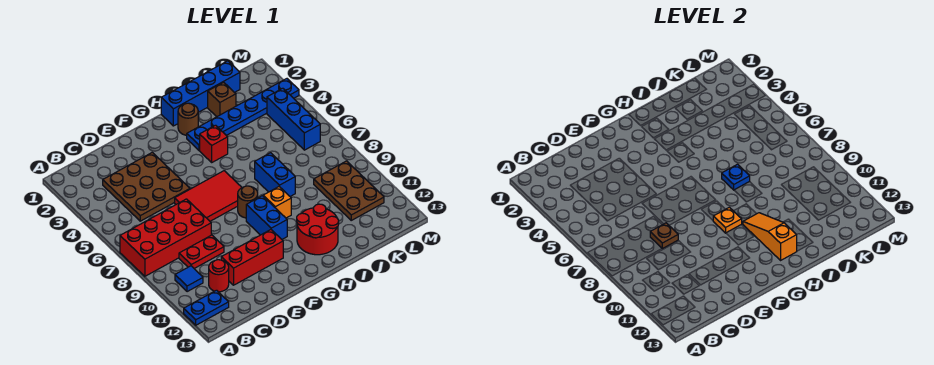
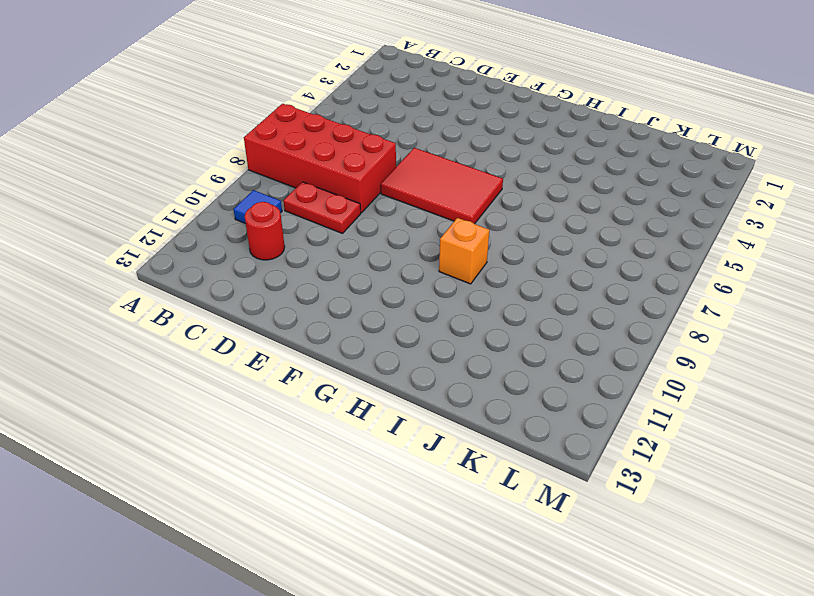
none -> blue plate A12:B12 level 1
none -> brown plate C3:E5 level 1
none -> red brick D11:F11 level 1

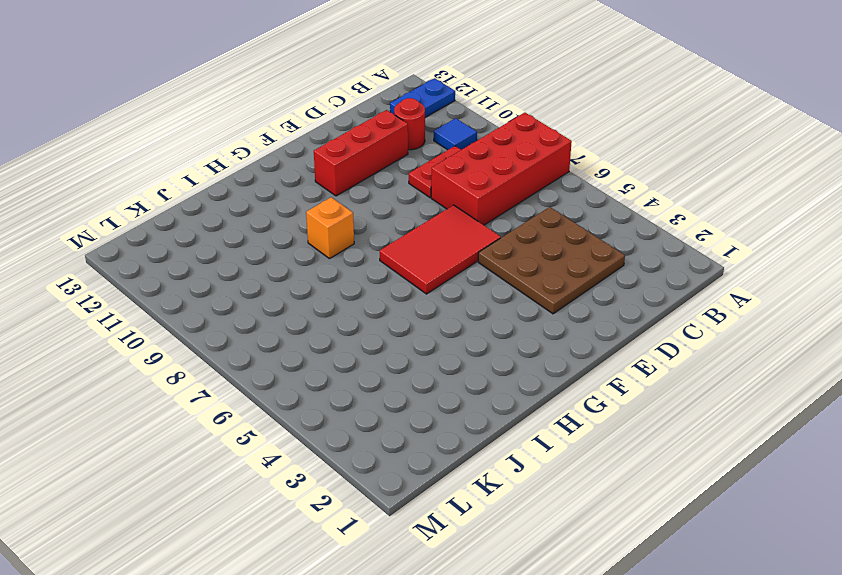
none -> brown round brick G8 level 1
none -> blue brick G9:G10 level 1
none -> blue brick H1:K1 level 1

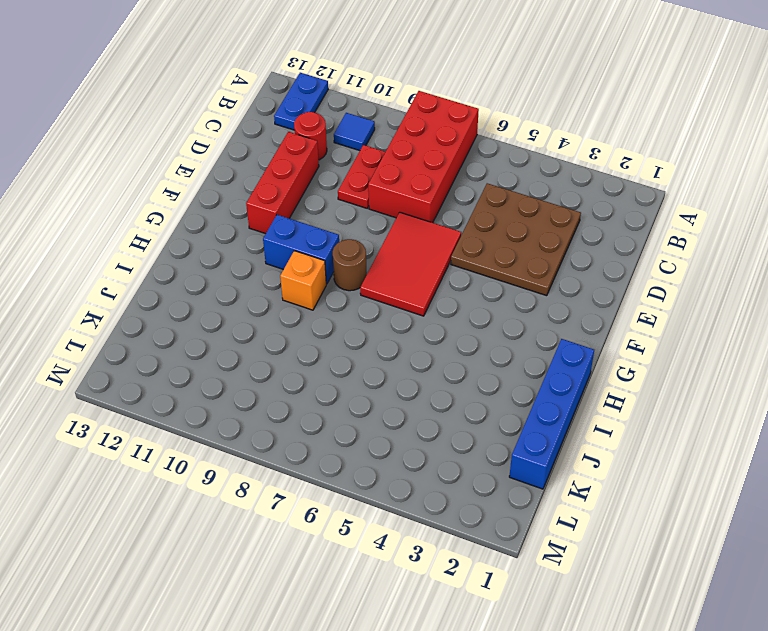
none -> brown round brick H2 level 1
none -> blue plate H3:M3 level 1
none -> red brick H4 level 1

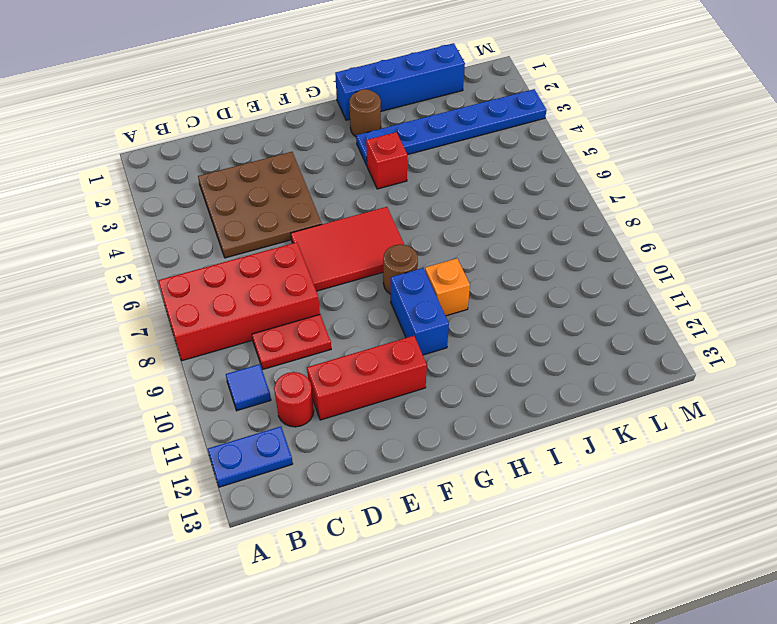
none -> red round brick H11:I12 level 1
none -> blue brick I7:I8 level 1
none -> brown brick J2 level 1

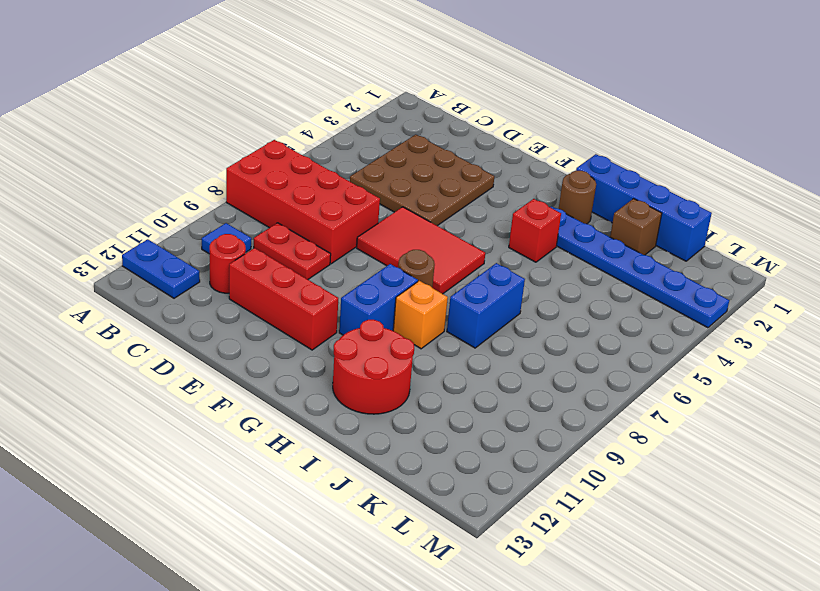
none -> brown plate K9:L11 level 1
none -> blue brick L4:L6 level 1
none -> brown plate D8 level 2

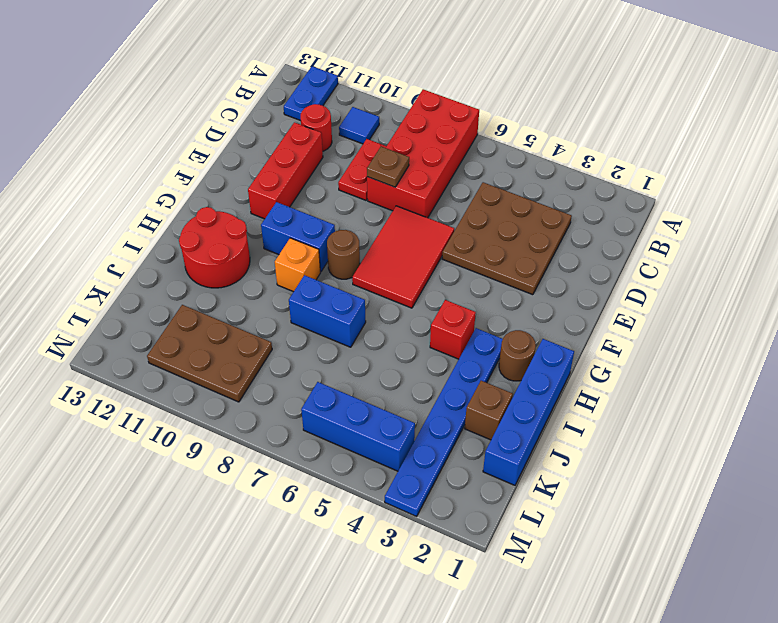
none -> orange plate G9 level 2
none -> orange slope H10:H12 level 2 top 12
none -> blue plate I7 level 2

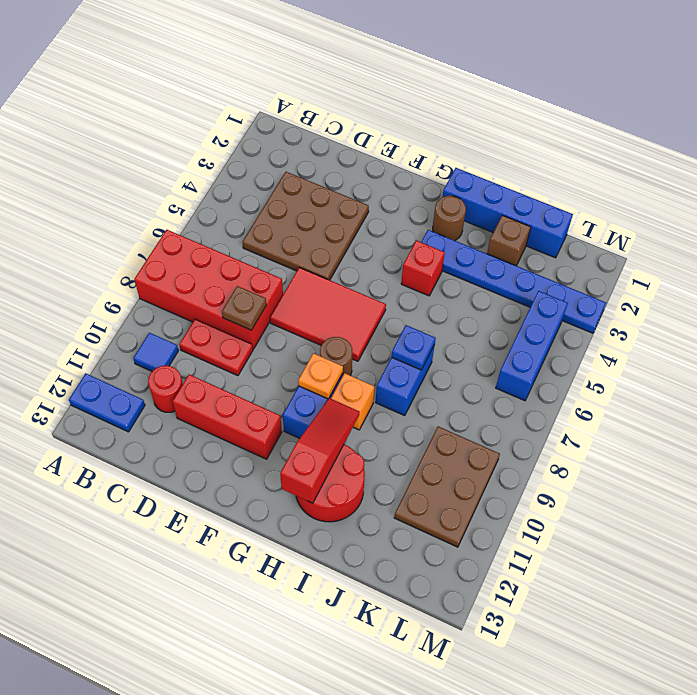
red slope H10:H12 level 2 top 12 -> orange slope H10:H12 level 2 top 12

